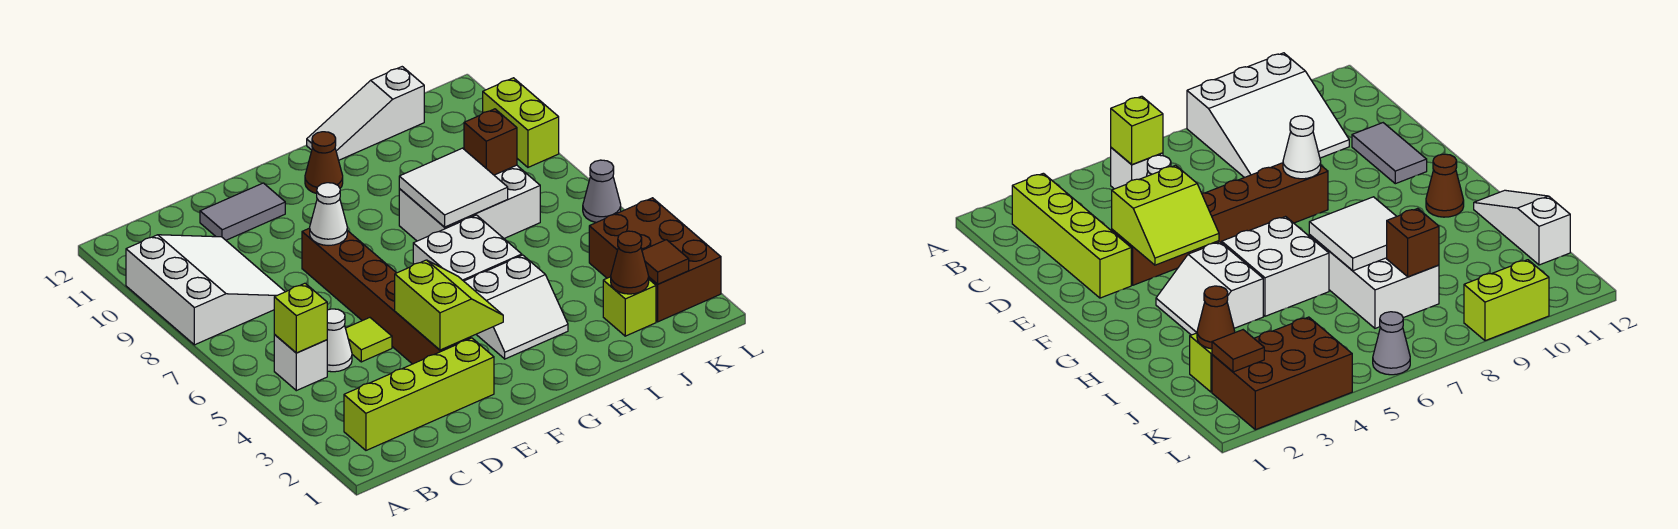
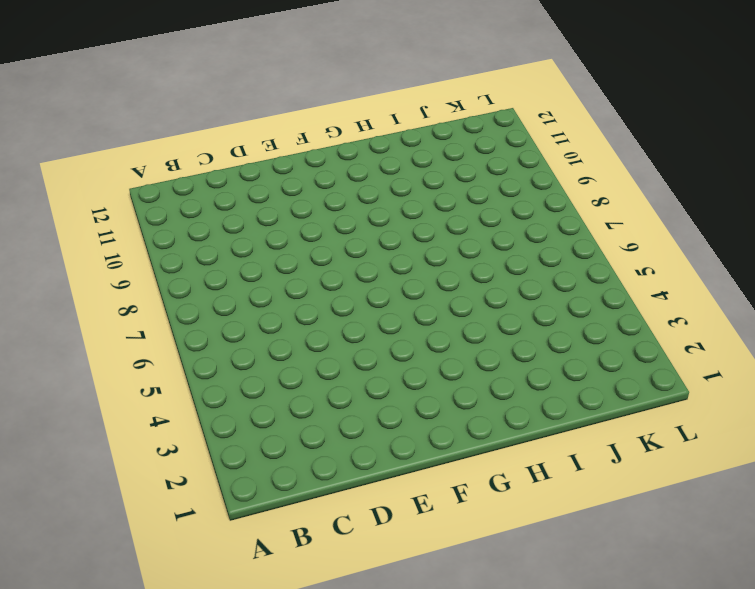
none -> white slope A8:C10 level 1 top A
none -> lime brick B2:E2 level 1
none -> white brick B5 level 1

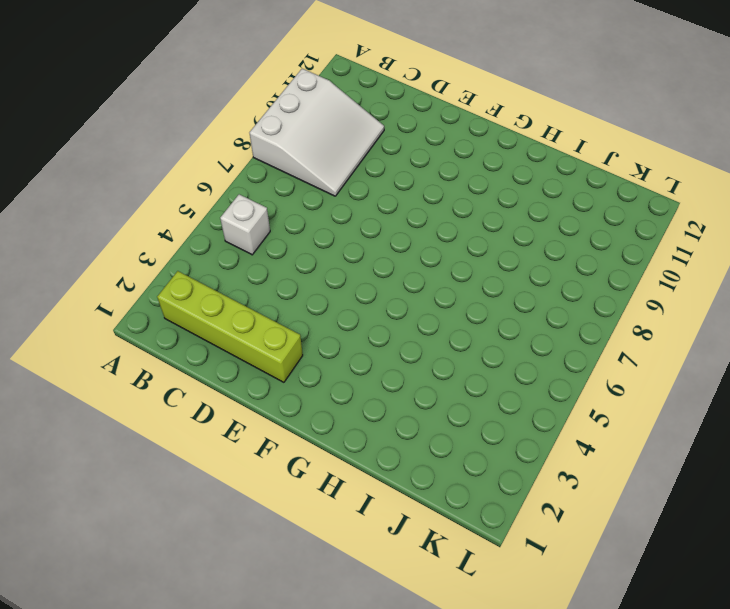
none -> white cone C5 level 1
none -> lime tile D5 level 1
none -> grey tile D11:E11 level 1

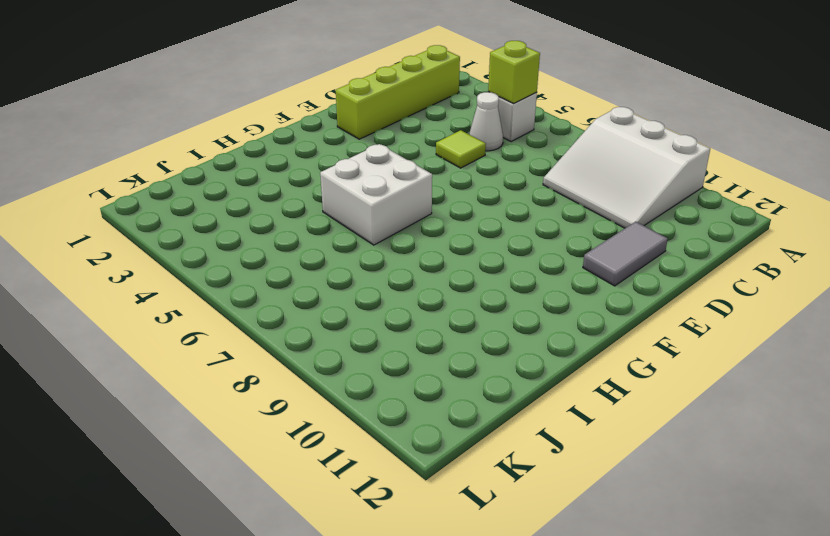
none -> brown brick E3:E8 level 1
none -> white slope G3:H4 level 1 top 4
none -> brown cone G11 level 1

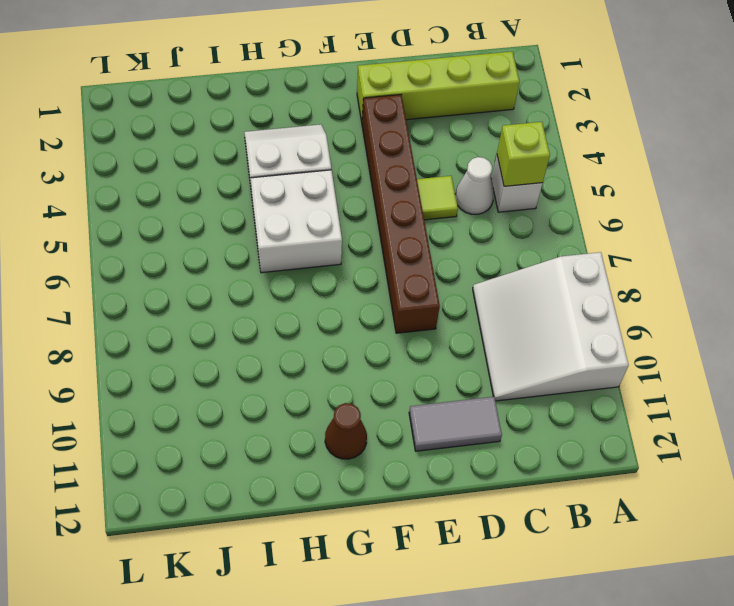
none -> white brick H7:J8 level 1
none -> white slope H12:J12 level 1 top J
none -> lime brick J2 level 1

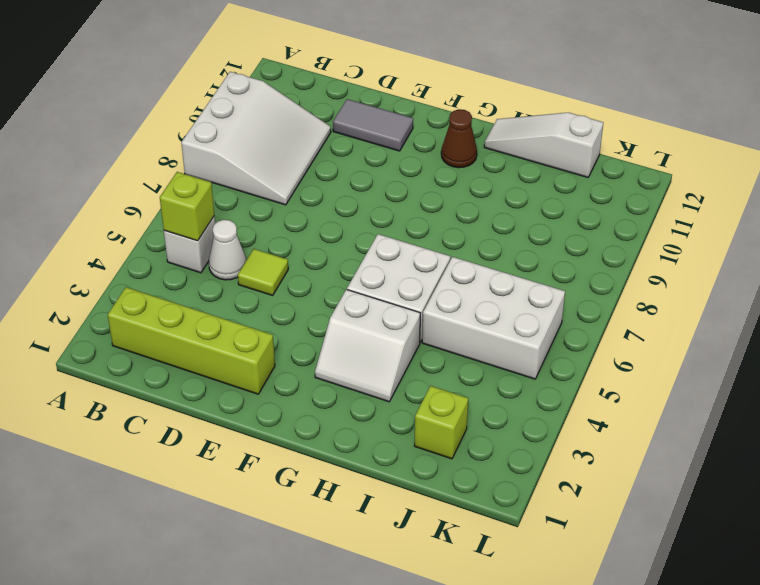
white brick I5:K6 level 1 -> white brick H7:J8 level 1
none -> brown brick E3:E8 level 1
none -> brown brick K2:L4 level 1
none -> grey cone L6 level 1

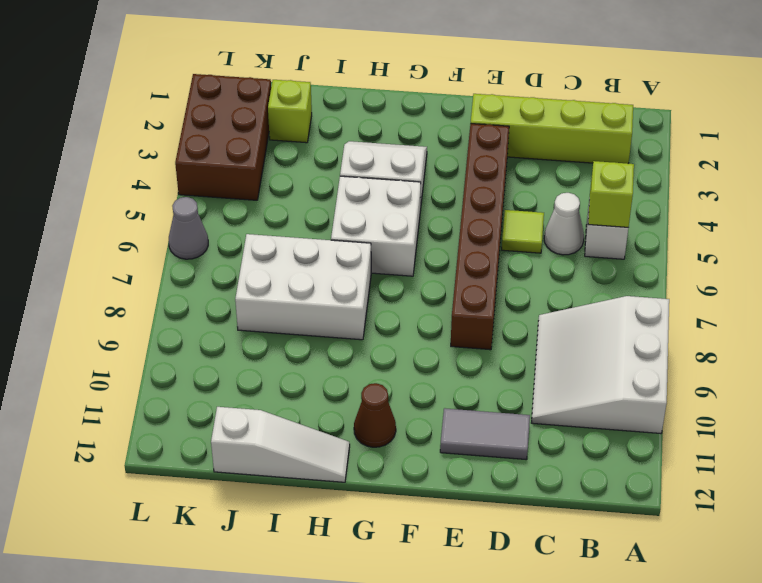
none -> lime brick L9:L10 level 1
none -> lime slope E3:F4 level 2 top E
none -> white cone E8 level 2

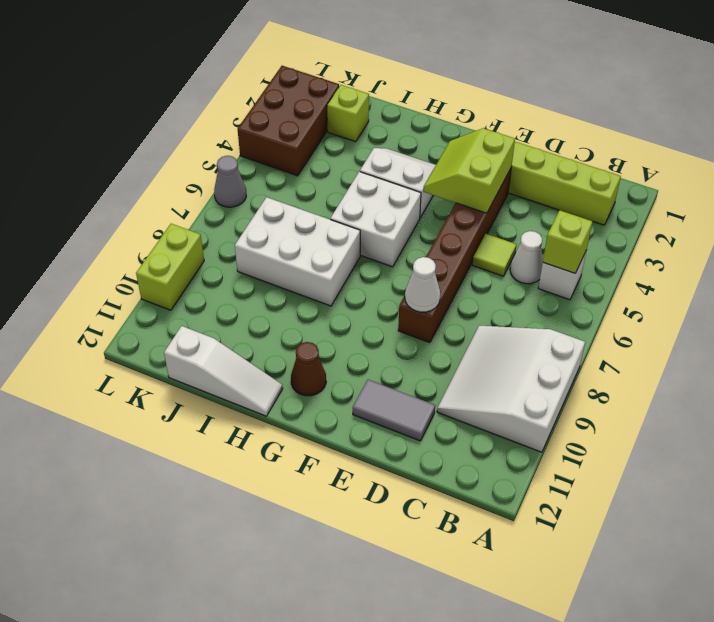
none -> white tile H7:I8 level 2
none -> brown cone J2 level 2
none -> brown brick J8 level 2

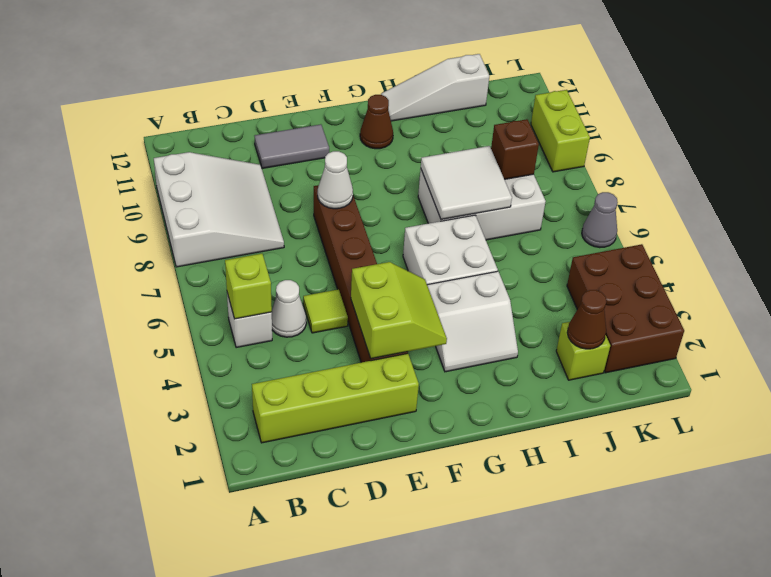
none -> brown tile K2 level 2

